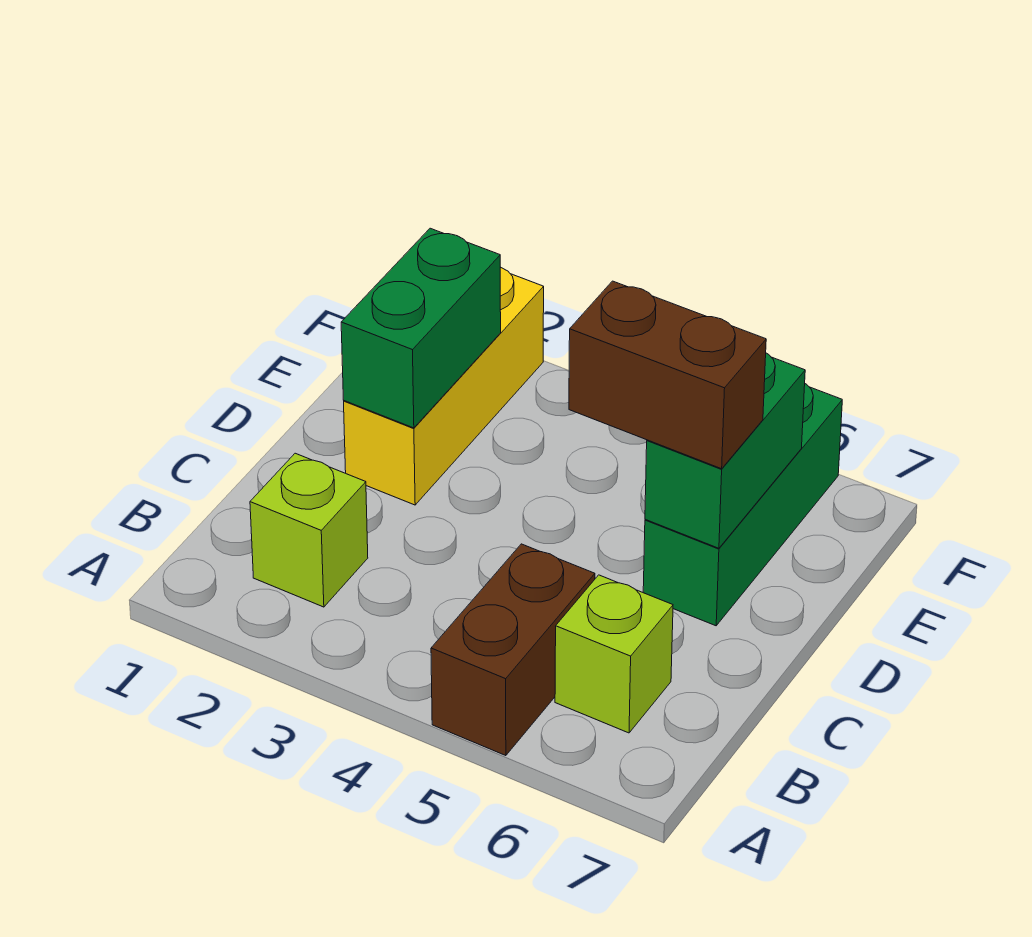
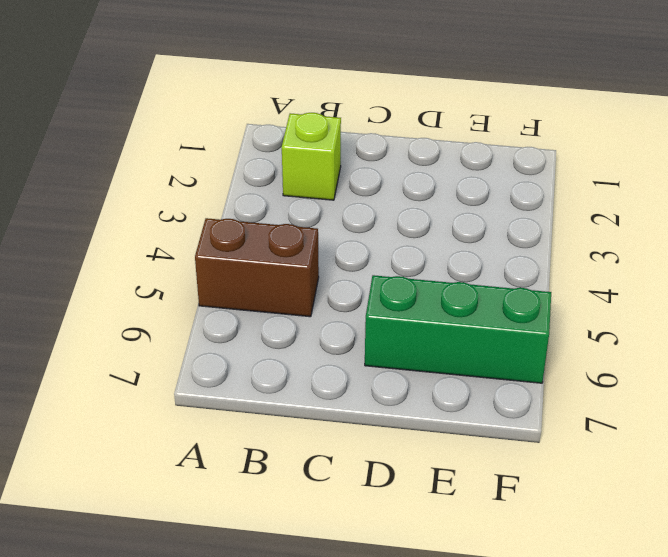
none -> lime brick B6 level 1
none -> yellow brick D2:F2 level 1

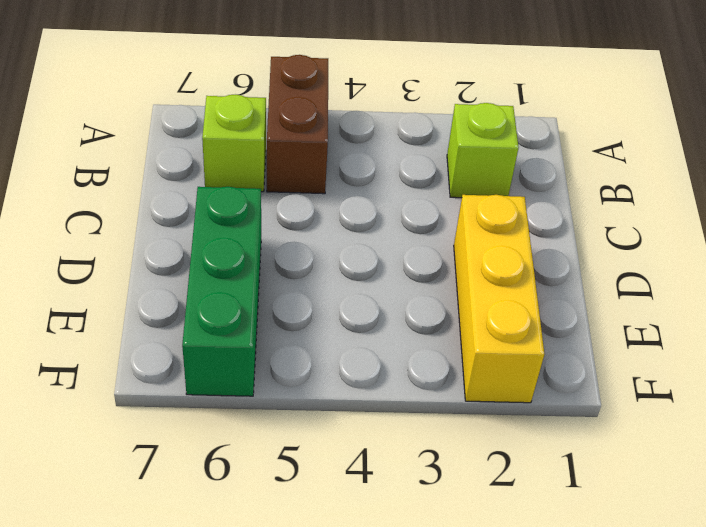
none -> green brick D2:E2 level 2
none -> green brick D6:E6 level 2

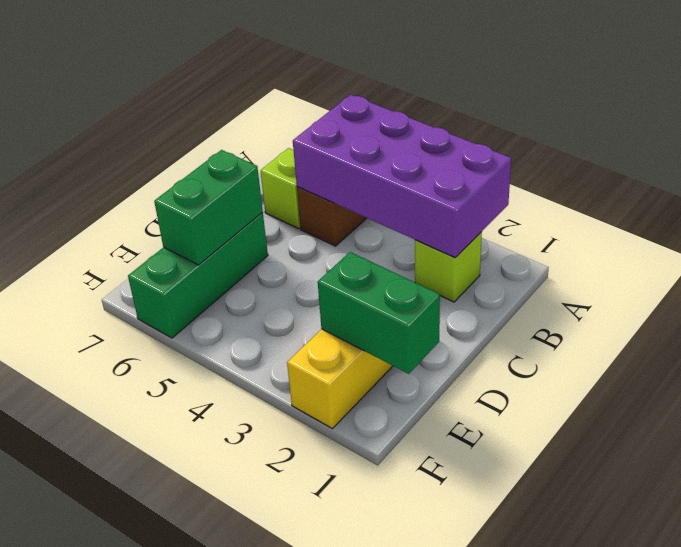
purple brick A2:B5 level 2 -> none
green brick E1:E2 level 2 -> green brick D2:E2 level 2
none -> brown brick D5:D6 level 3

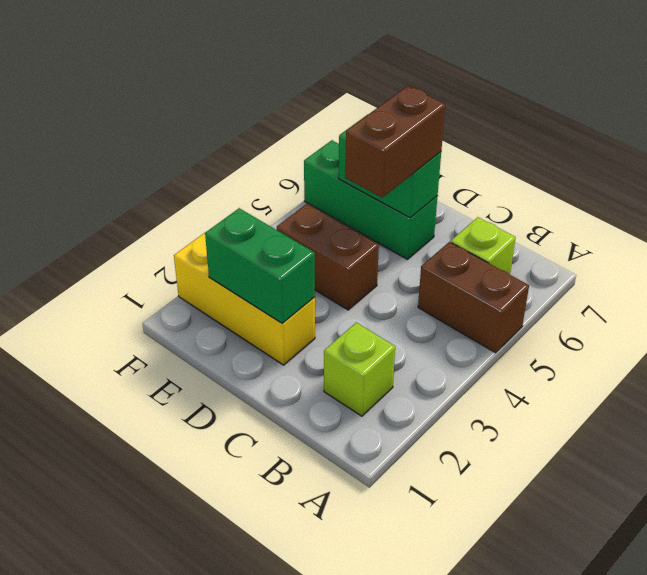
brown brick D4:E4 level 1 -> none

